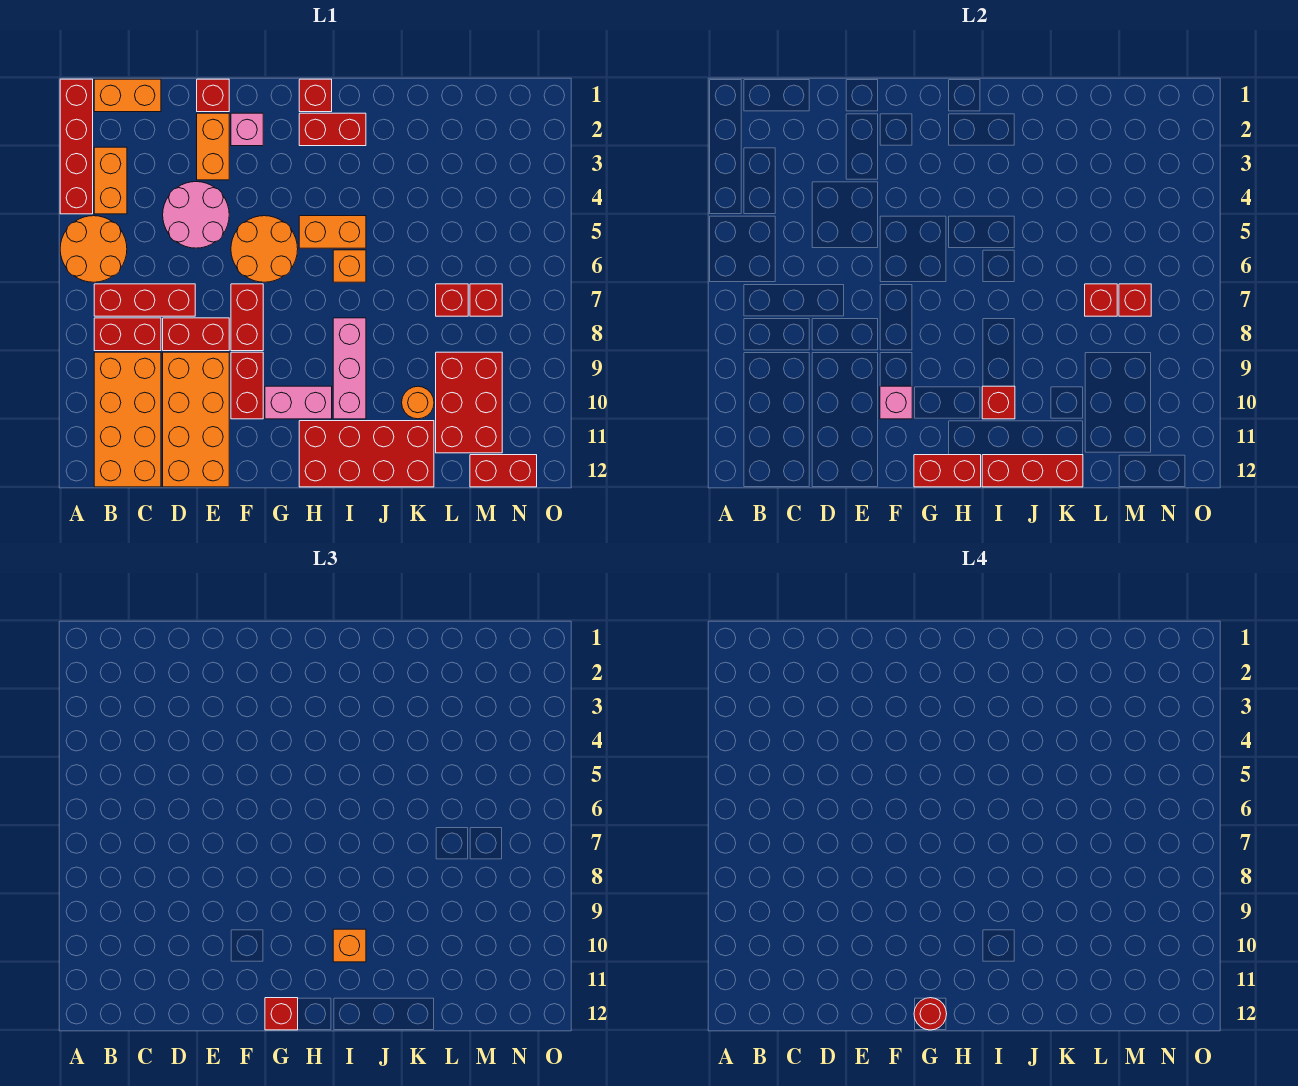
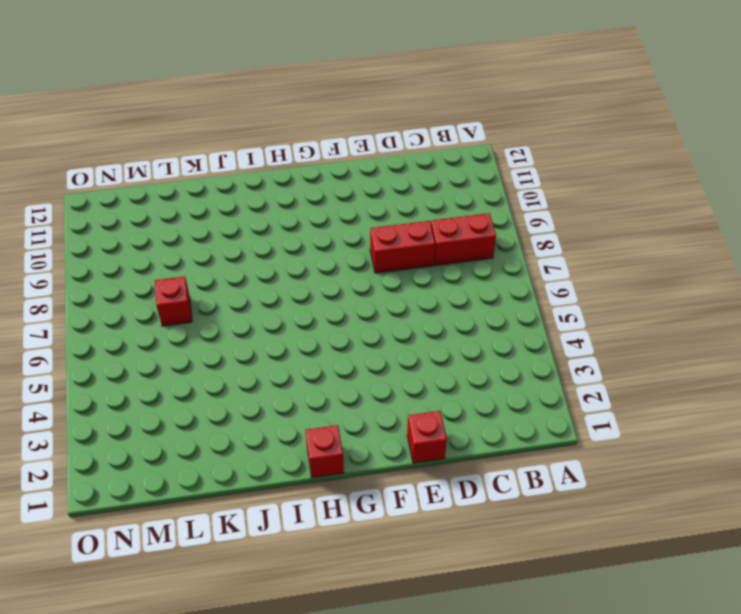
none -> red brick A1:A4 level 1
none -> orange round brick A5:B6 level 1
none -> orange brick B1:C1 level 1
none -> orange brick B3:B4 level 1

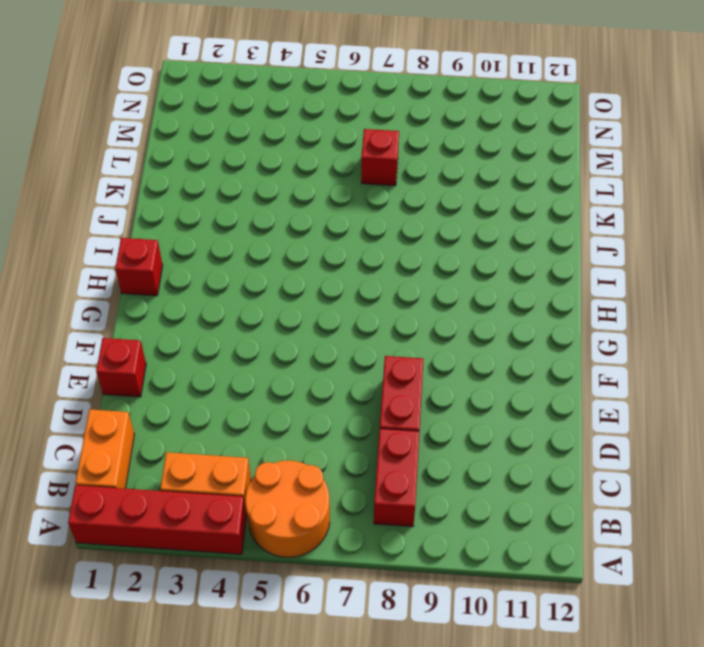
none -> red brick B7:D7 level 1
none -> orange brick B9:C12 level 1
none -> pink round brick D4:E5 level 1
none -> orange brick D9:E12 level 1

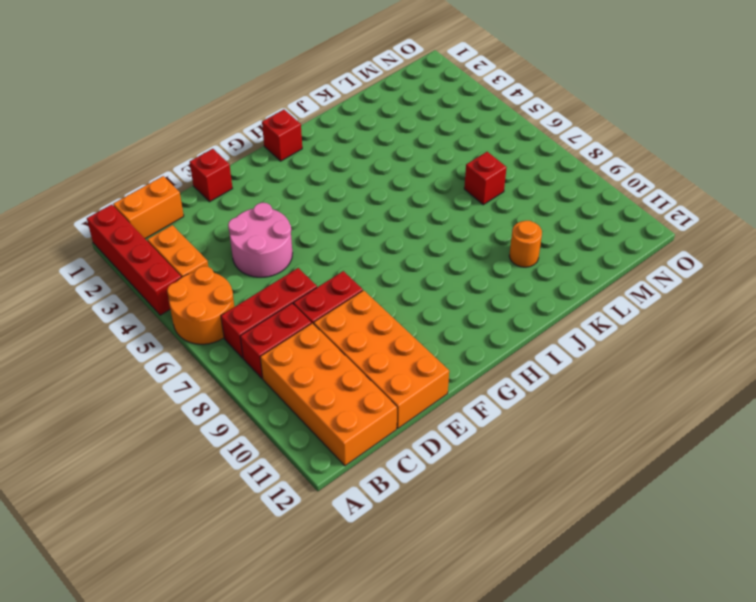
none -> orange brick E2:E3 level 1
none -> pink brick F2 level 1
none -> orange round brick F5:G6 level 1
none -> red brick F7:F8 level 1

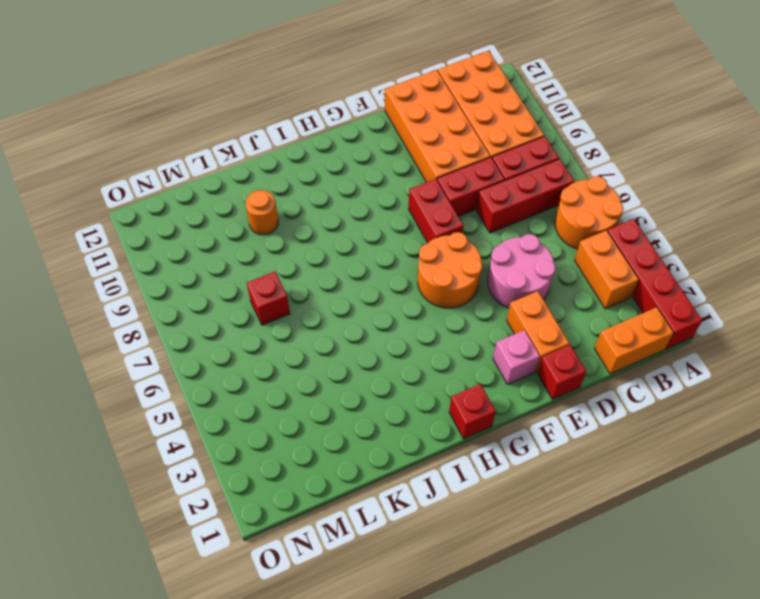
none -> red brick F9:F10 level 1
none -> pink brick G10:H10 level 1
none -> red brick H2:I2 level 1
none -> orange brick H5:I5 level 1

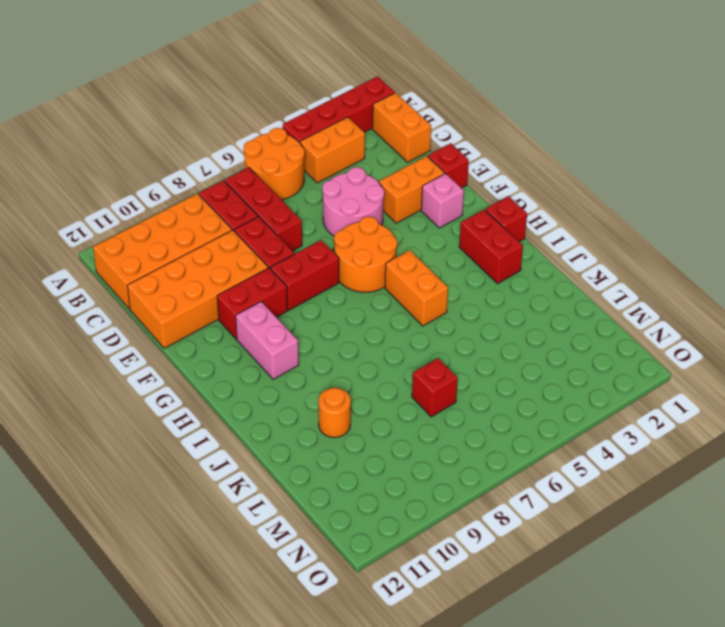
none -> red brick H11:K12 level 1
none -> orange brick I6 level 1
none -> pink brick I8:I10 level 1
none -> red brick L9:M11 level 1

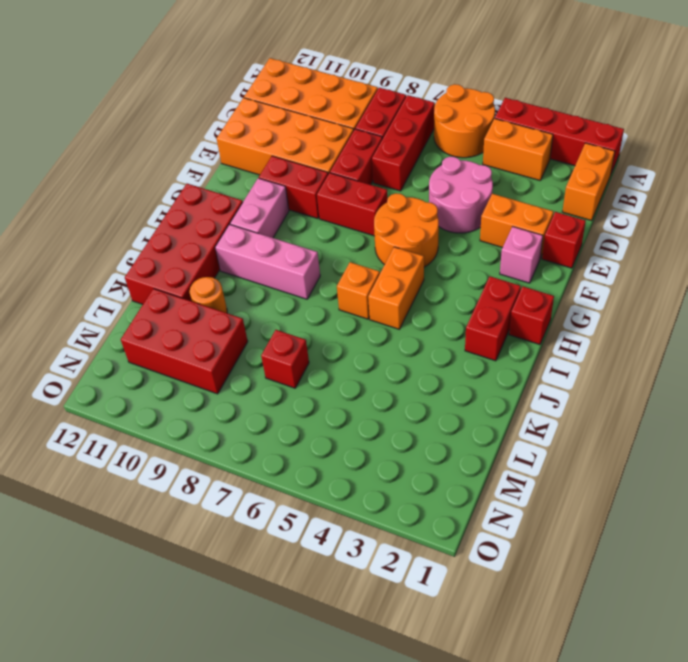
none -> red brick M7 level 1
none -> red brick M12:N12 level 1
none -> pink brick F10 level 2
none -> red brick G12:H12 level 2

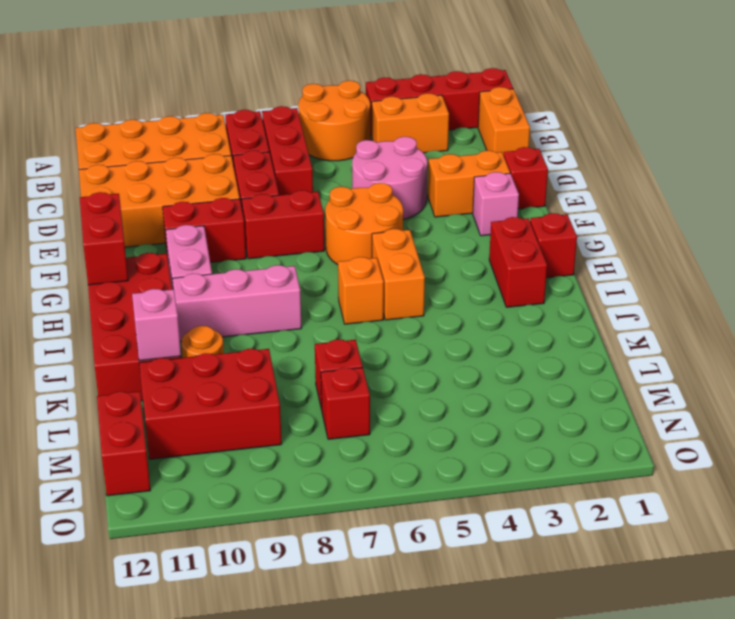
pink brick K11 level 2 -> pink brick F10 level 2
none -> red brick I10 level 2
none -> red brick I12:K12 level 2
none -> red brick L7 level 2
none -> red brick M7 level 2

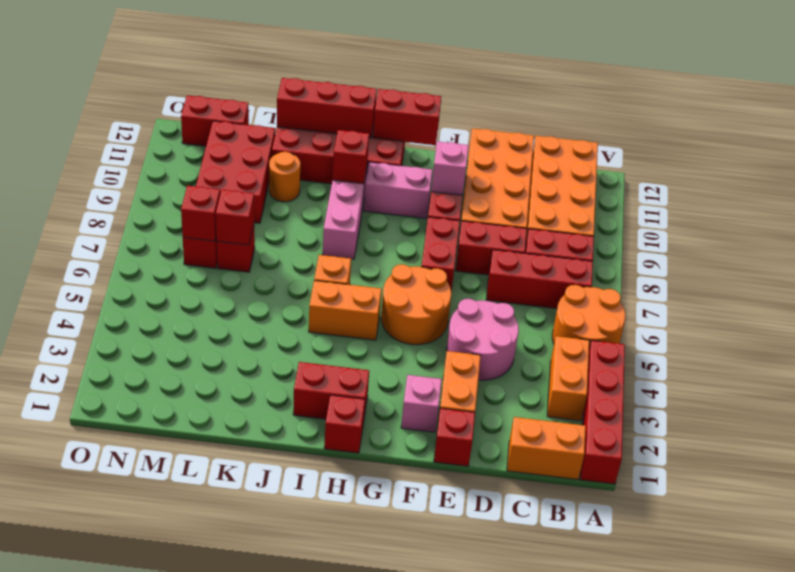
none -> red brick G12 level 3
none -> orange brick I10 level 3
none -> red round brick G12 level 4

